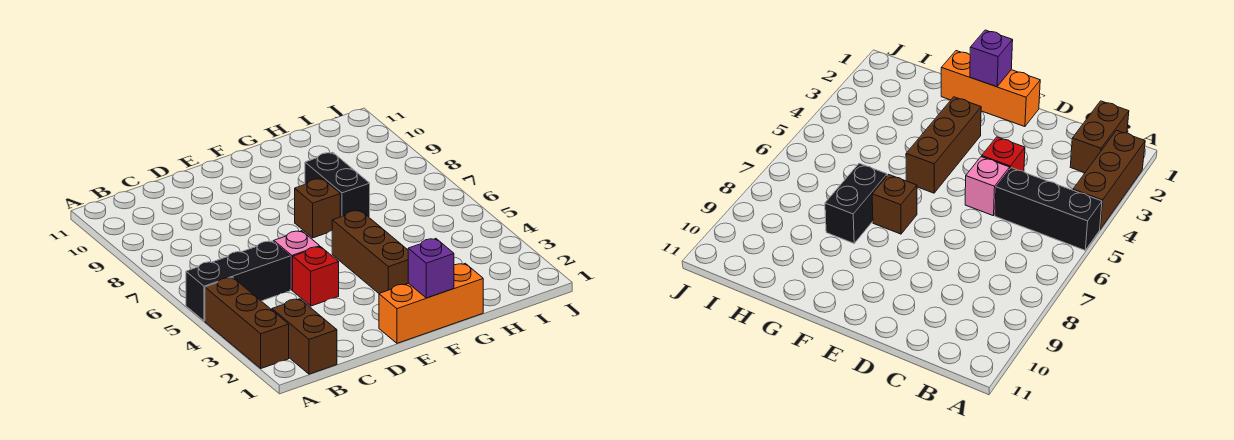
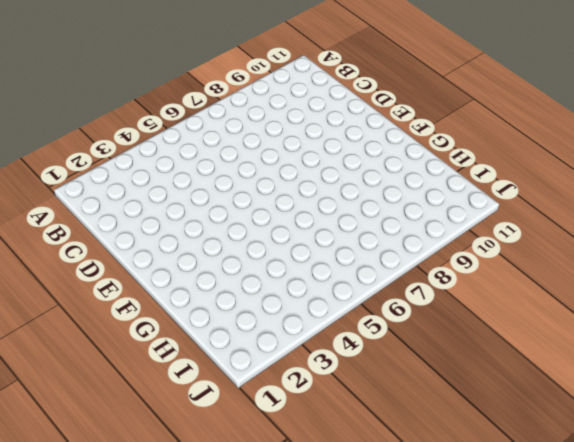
none -> brown brick A2:A4 level 1
none -> black brick A5:C5 level 1

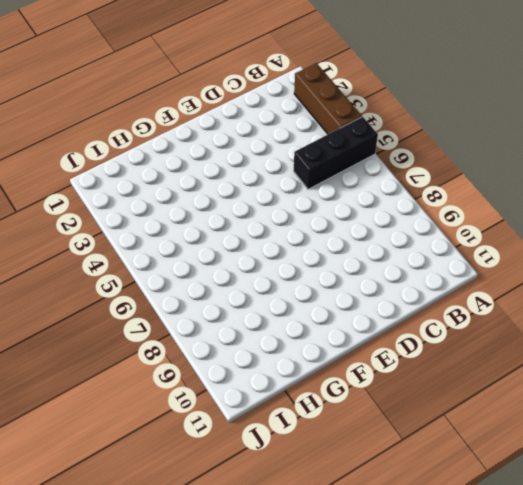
none -> brown brick B1:B2 level 1
none -> red brick D4 level 1

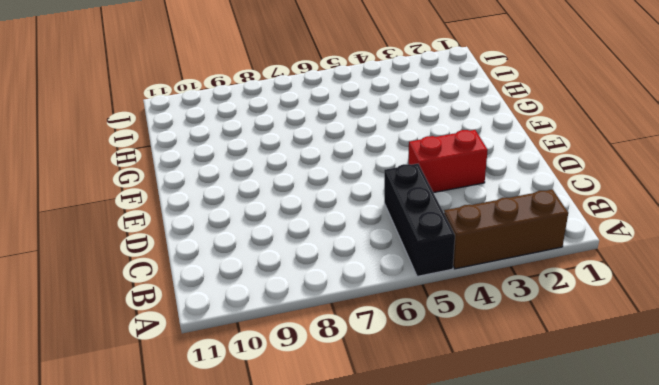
red brick D3:D4 level 1 -> red brick D4 level 1
none -> brown brick B1:B2 level 1
none -> pink brick D5 level 1

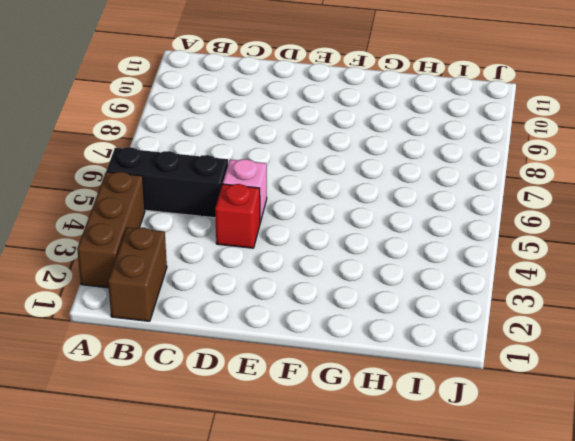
none -> orange brick E1:G1 level 1
none -> brown brick F3:F5 level 1

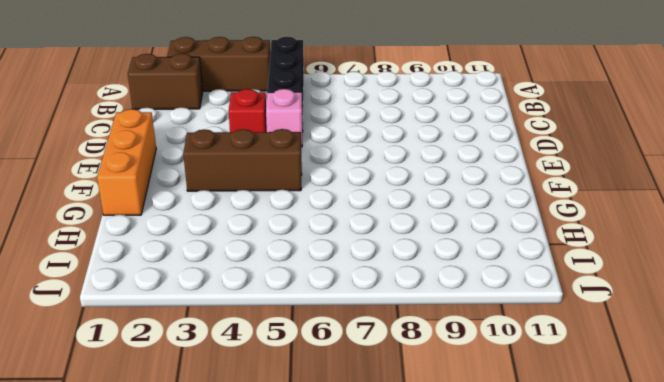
none -> brown brick F7 level 1
none -> black brick G7:G8 level 1

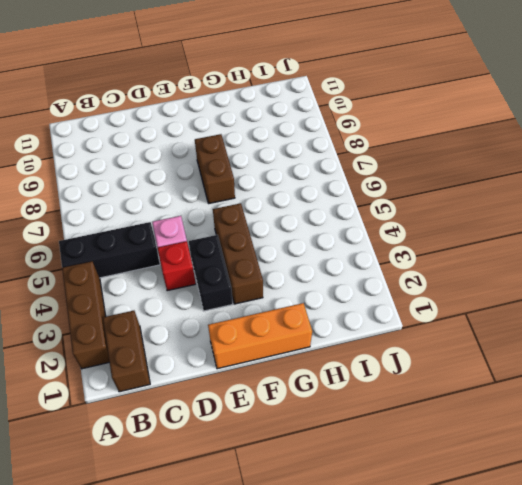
black brick E3:E4 level 1 -> black brick G7:G8 level 1
brown brick F7:F8 level 1 -> brown brick F7 level 1
none -> purple brick F1 level 2

